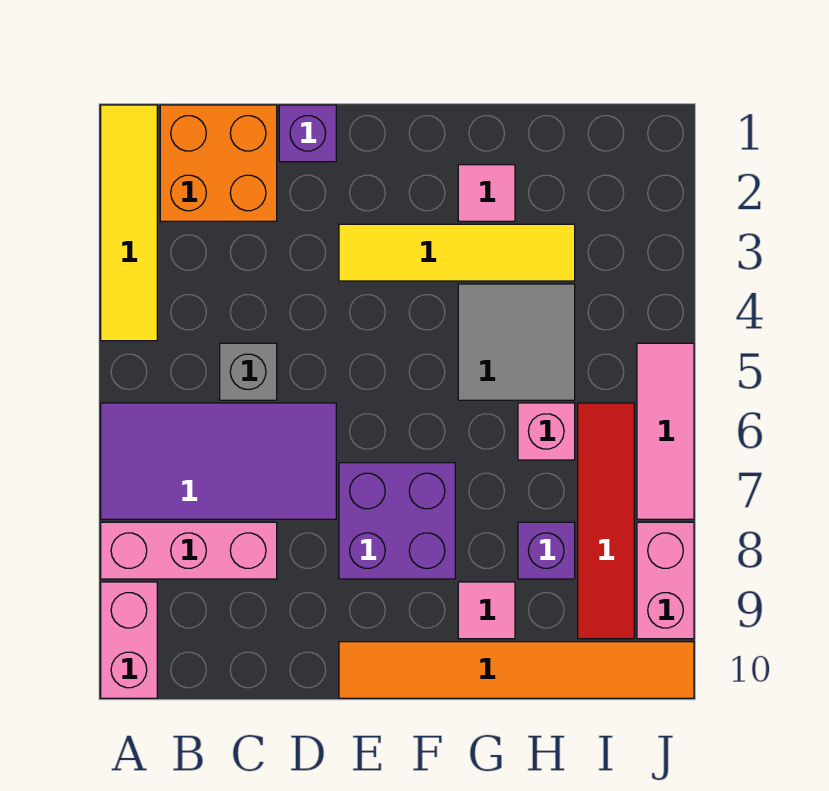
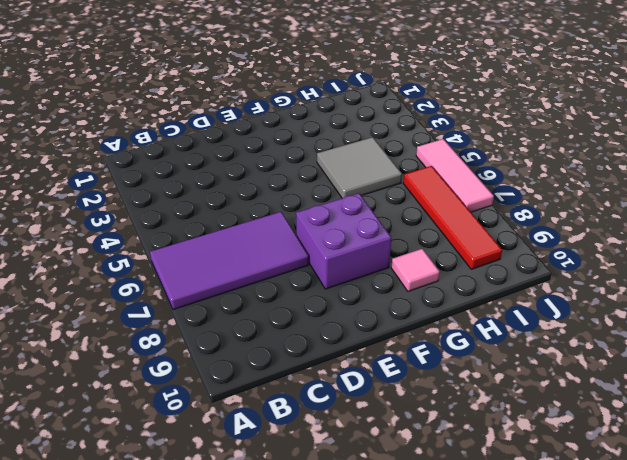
none -> yellow tile A1:A4 level 1
none -> pink brick A8:C8 level 1
none -> pink brick A9:A10 level 1

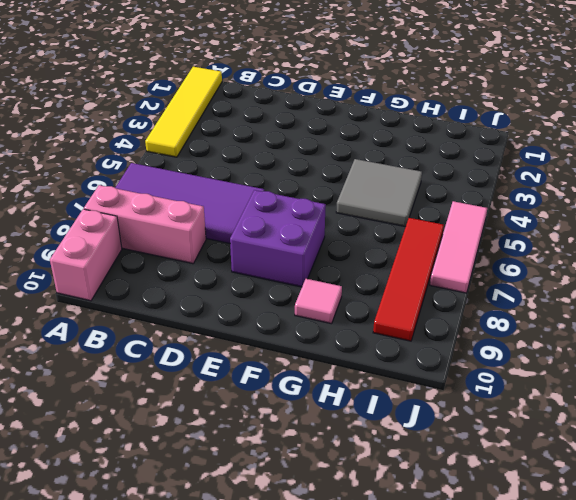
none -> orange brick B1:C2 level 1
none -> grey brick C5 level 1
none -> purple brick D1 level 1

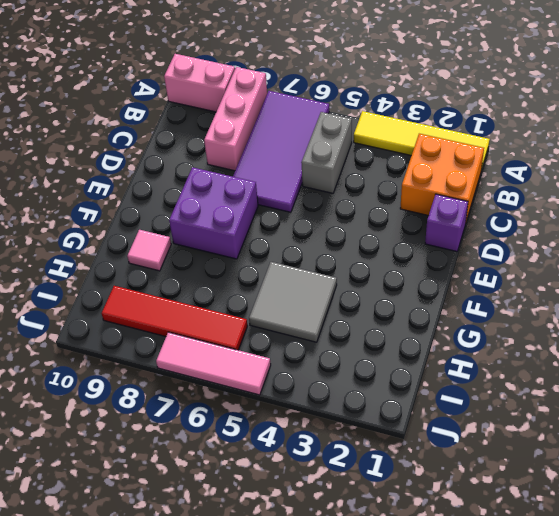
grey brick B5:C5 level 1 -> grey brick C5 level 1
none -> yellow tile E3:H3 level 1
none -> orange tile E10:J10 level 1
none -> pink tile G2 level 1

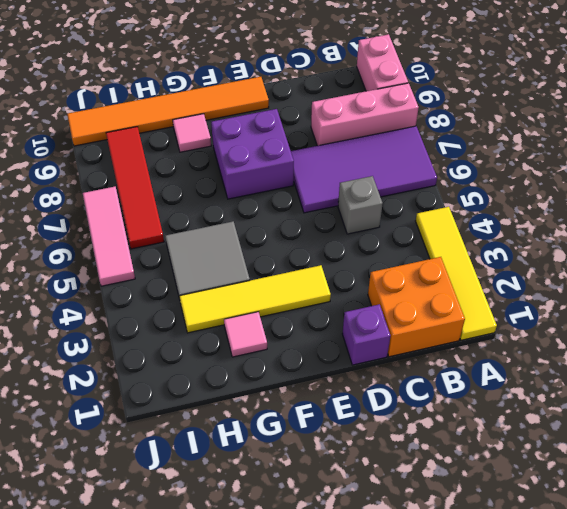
none -> pink brick H6 level 1
none -> purple brick H8 level 1
none -> pink brick J8:J9 level 1

